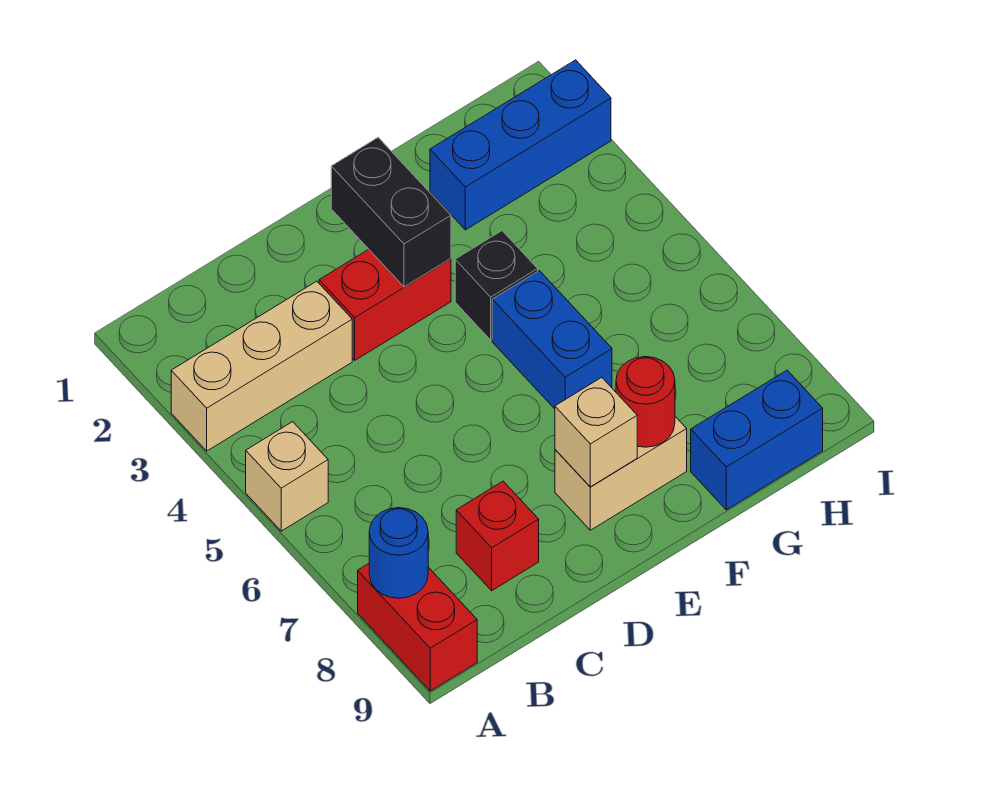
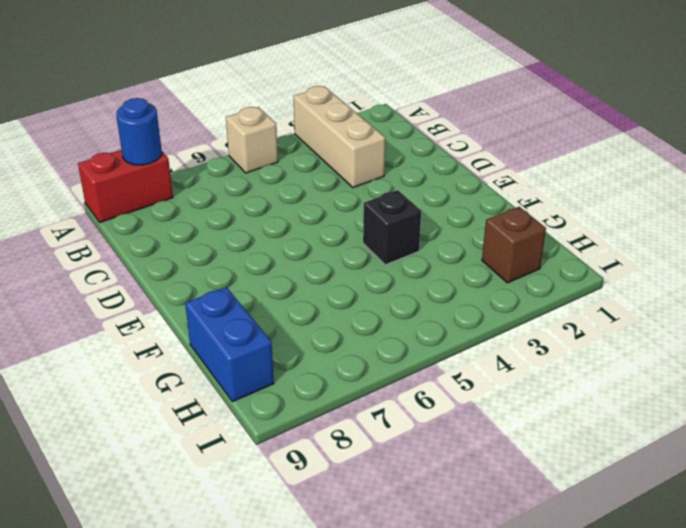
brown brick H2 level 1 -> blue brick G2:I2 level 1
none -> red brick C8 level 1
none -> red brick D3:E3 level 1
none -> tan brick E8:F8 level 1

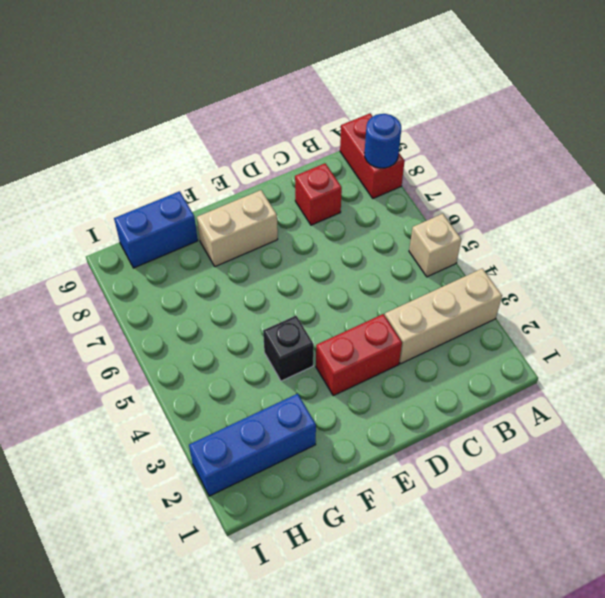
none -> blue brick F5:F6 level 1
none -> black brick E2:E3 level 2
none -> tan brick E8 level 2

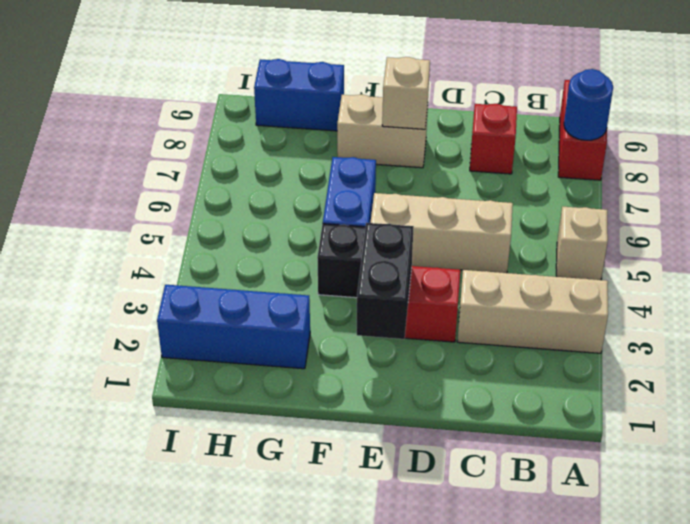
tan brick C5:E5 level 1 -> none
none -> red round brick F8 level 2

